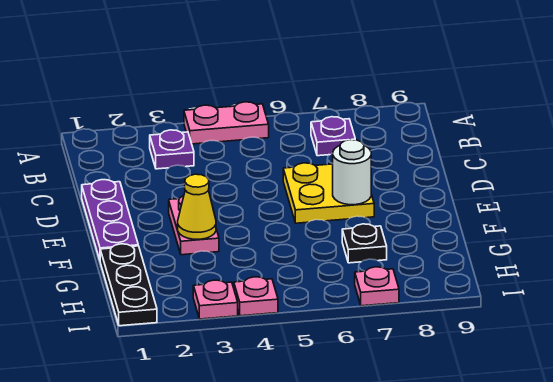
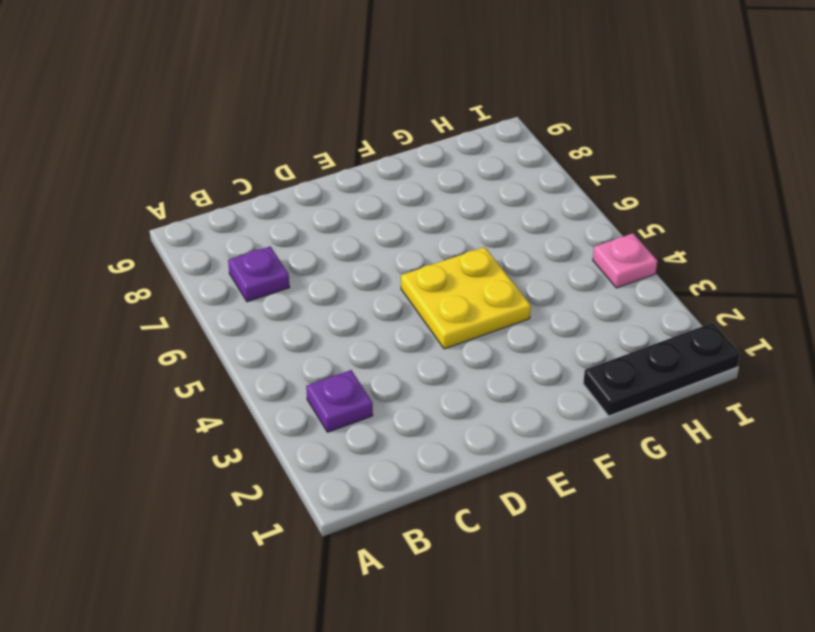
yellow plate E4:F5 level 1 -> yellow plate D6:E7 level 1
none -> pink plate A4:A5 level 1
none -> purple plate D1:F1 level 1
none -> pink plate E3:F3 level 1

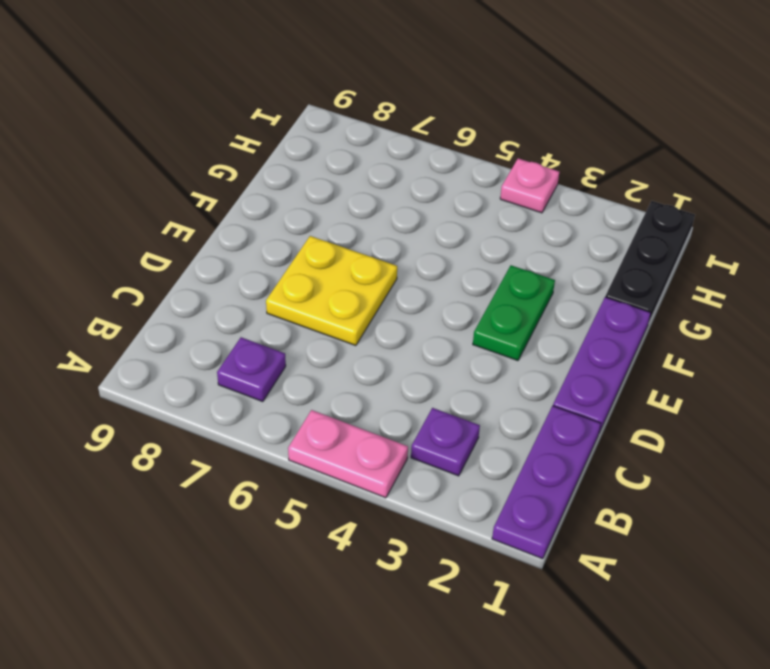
purple plate A1:C1 level 1 -> none
green plate E3:F3 level 1 -> pink plate E3:F3 level 1
none -> black plate G7 level 1
none -> pink plate I3 level 1
none -> pink plate I7 level 1

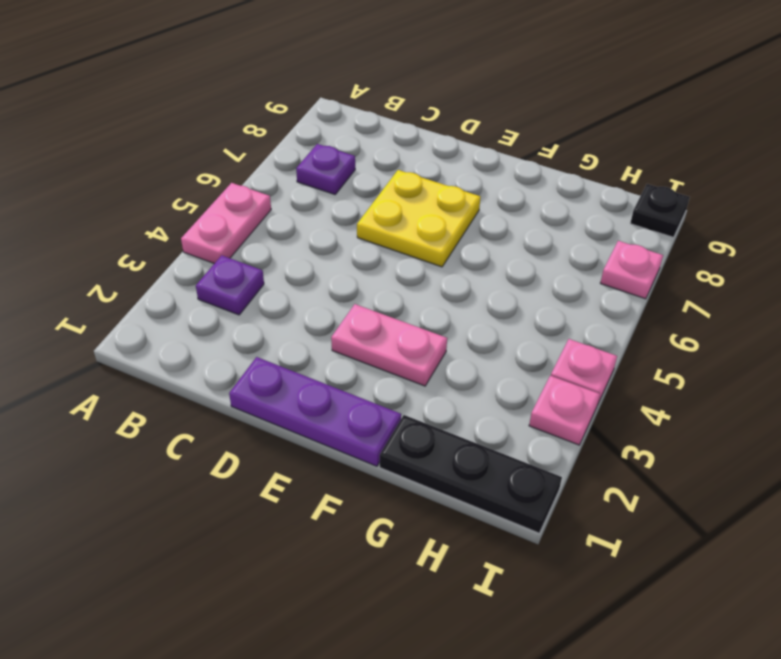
black plate I9 level 1 -> black plate G7 level 1
none -> white round brick E7 level 2
none -> yellow cone F3 level 2

